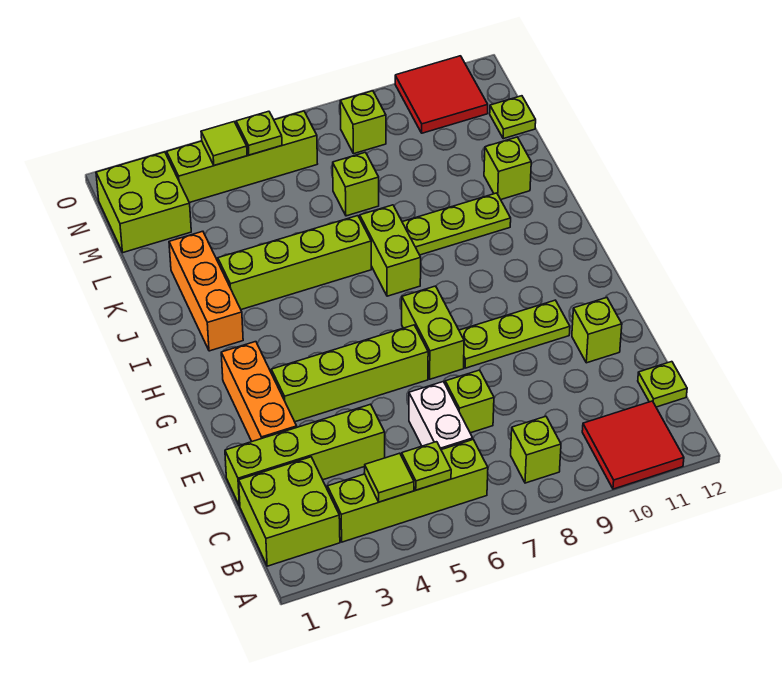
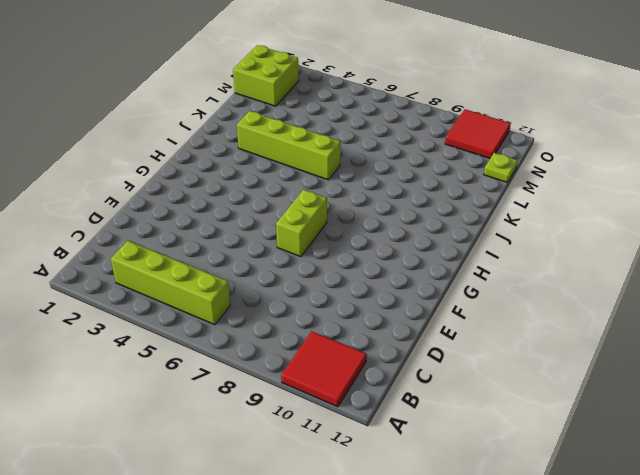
none -> lime brick B1:C2 level 1
none -> lime brick B8 level 1
none -> white brick C6:D6 level 1

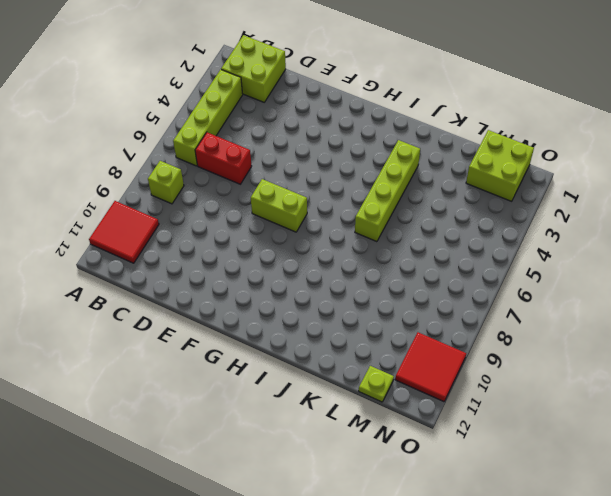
red brick C6:D6 level 1 -> white brick C6:D6 level 1
none -> lime plate C12 level 1
none -> lime brick D1:D4 level 1
none -> lime brick D7 level 1

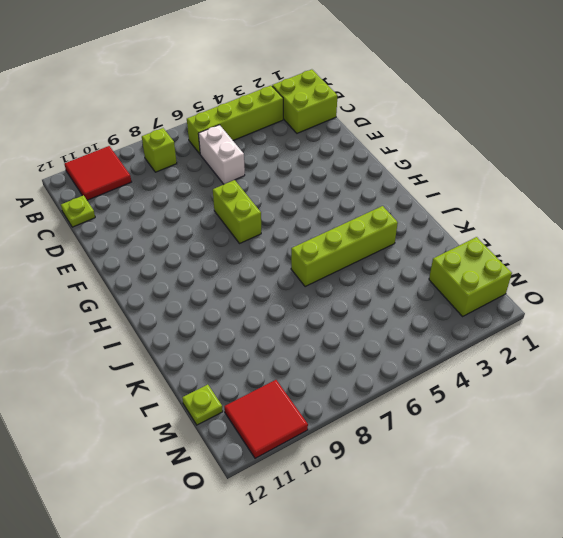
none -> lime brick D1:D4 level 1
none -> lime brick D7 level 1
none -> orange brick E2:G2 level 1

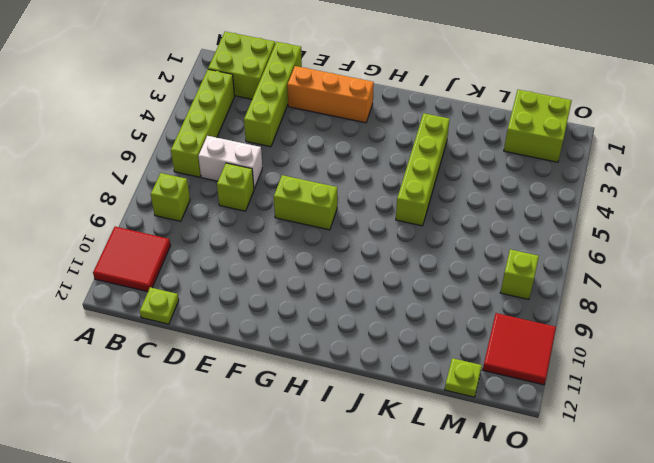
none -> lime brick E11 level 1
none -> lime brick F3:F6 level 1
none -> lime plate F8:F10 level 1

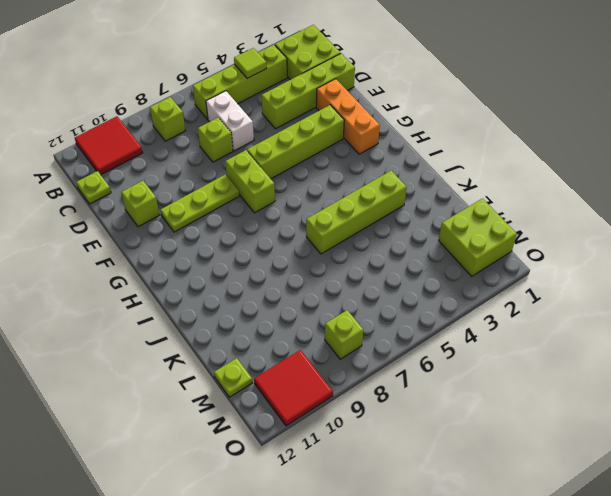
none -> orange brick I2:K2 level 1
none -> lime brick I7:J7 level 1
none -> lime plate J8:J10 level 1

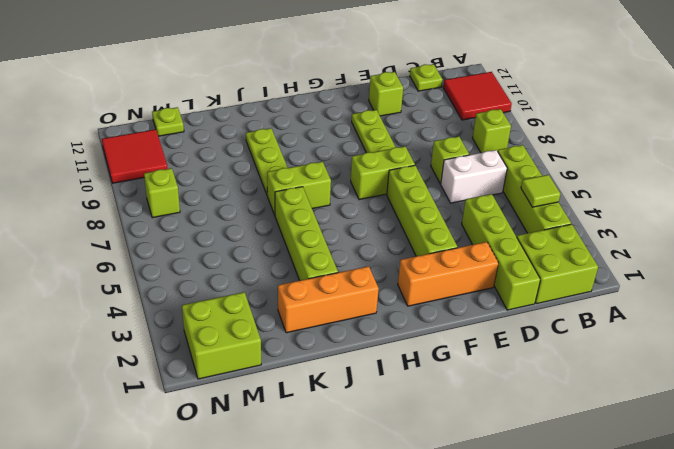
none -> lime brick K11 level 1
none -> lime brick L7 level 1
none -> lime brick N3:N6 level 1

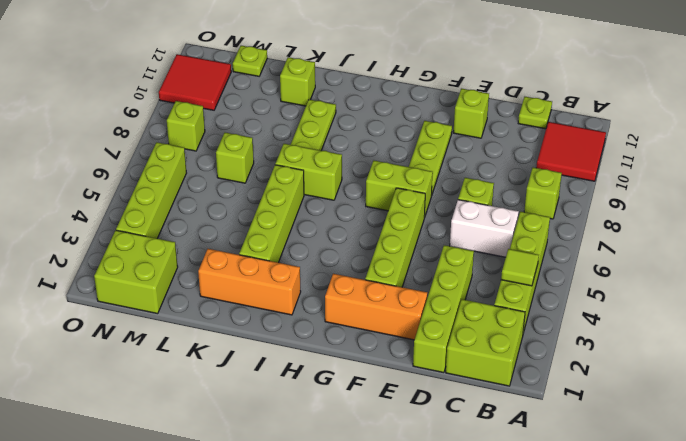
none -> lime plate B5 level 2
none -> lime tile N4 level 2
none -> lime plate N5 level 2

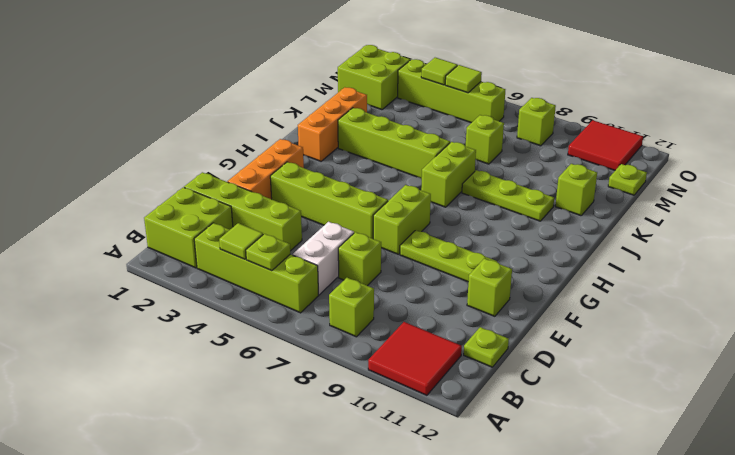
lime tile N5 level 2 -> lime plate N5 level 2

